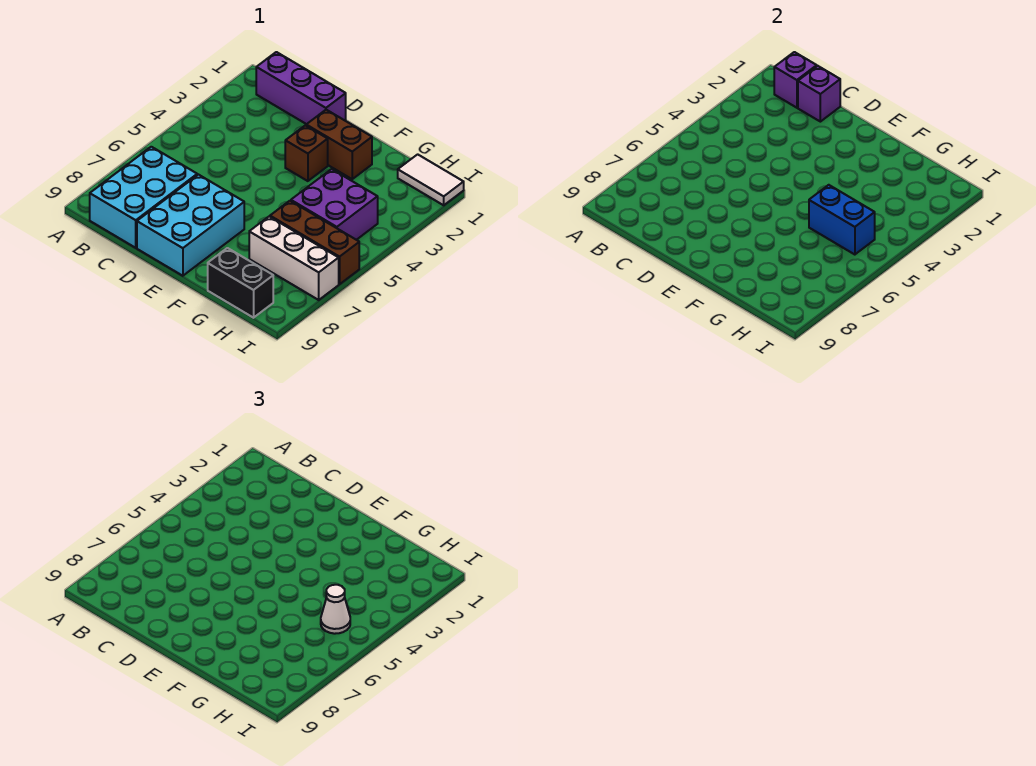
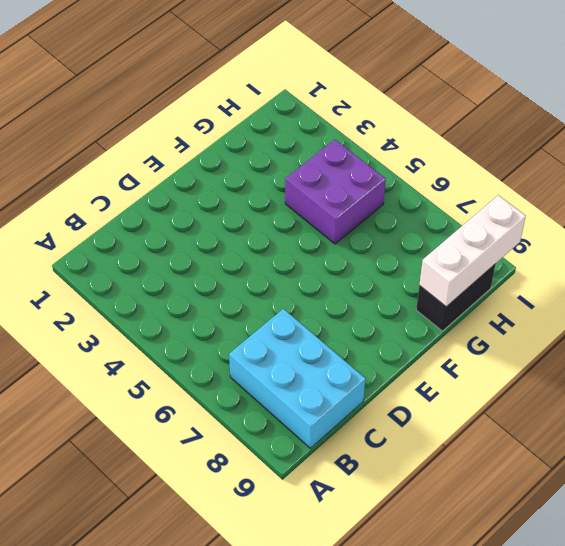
white brick G9:I9 level 2 -> white brick G7:I7 level 1
none -> purple brick B1:D1 level 1
none -> cyan brick D7:E9 level 1
none -> brown brick E2:F2 level 1

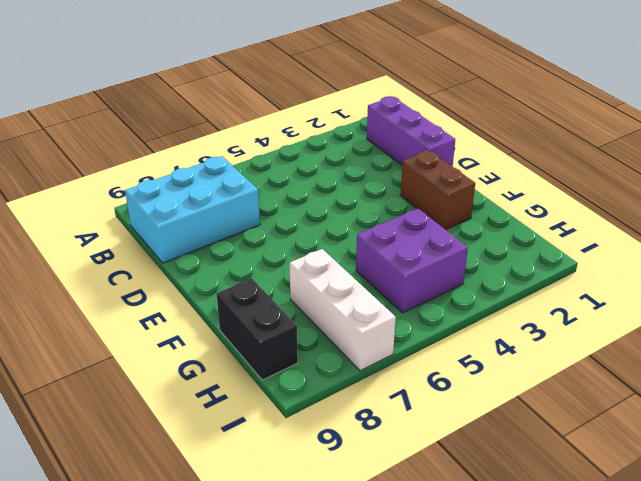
none -> cyan brick D7:E9 level 1
none -> brown brick E3 level 1
none -> brown brick G6:I6 level 1

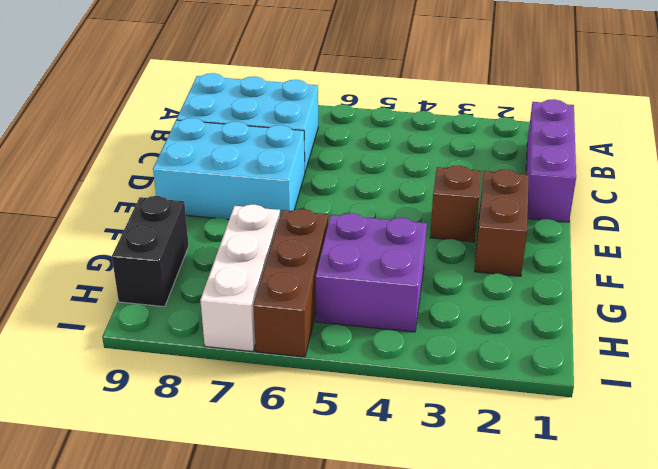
none -> white tile H1:I1 level 1
none -> purple brick B1 level 2
none -> purple brick C1 level 2

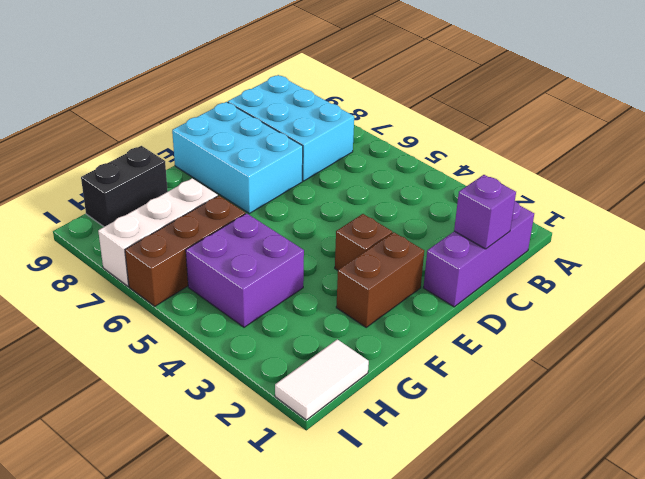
none -> purple brick B1 level 2
none -> blue brick G5:H5 level 2
none -> white cone H5 level 3

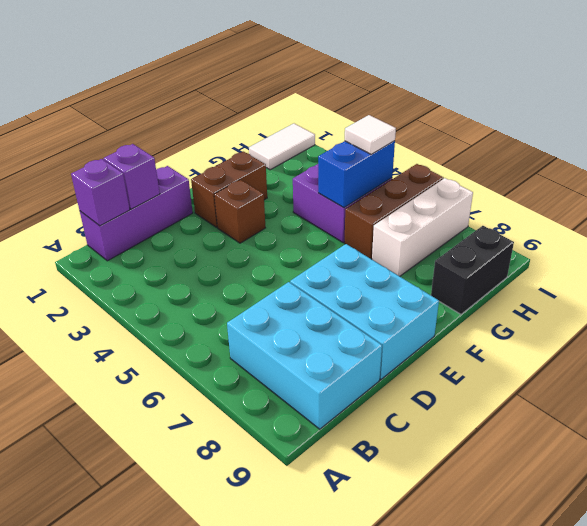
white tile H5 level 3 -> white cone H5 level 3

